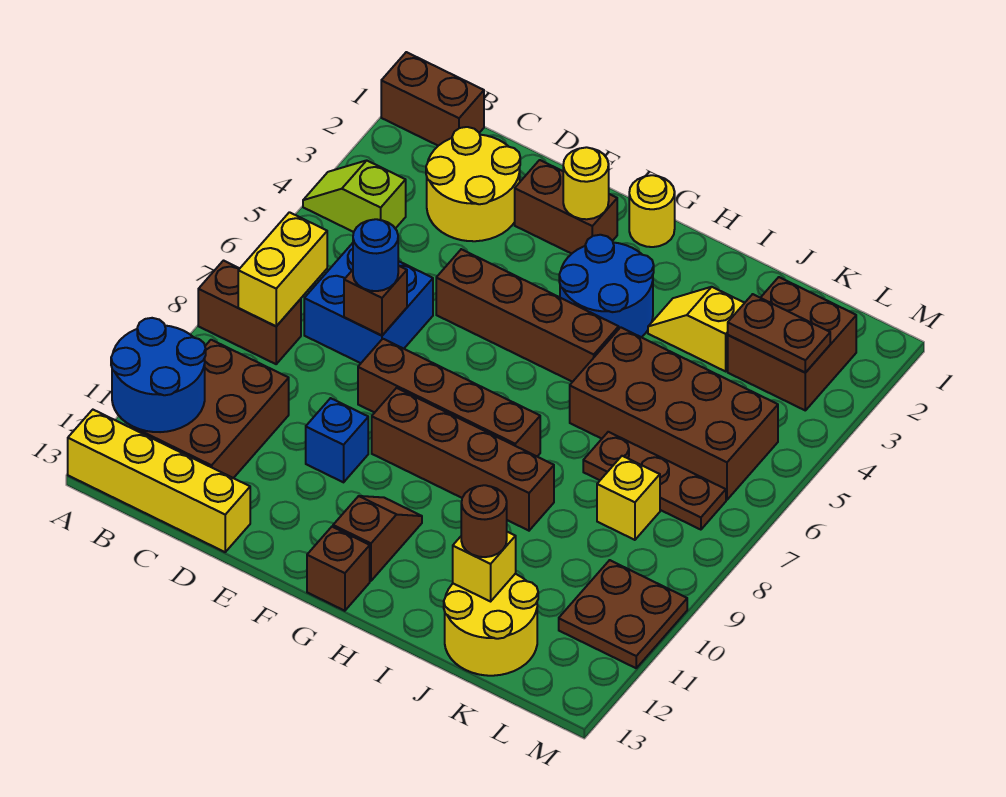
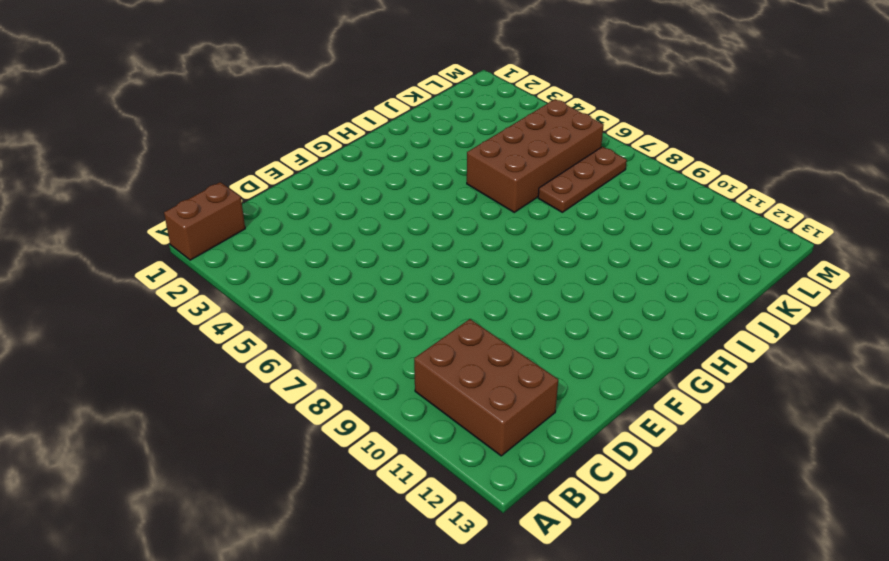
none -> lime slope A4:B4 level 1 top B
none -> brown brick A8:B8 level 1
none -> yellow brick A13:D13 level 1
none -> yellow round brick C2:D3 level 1

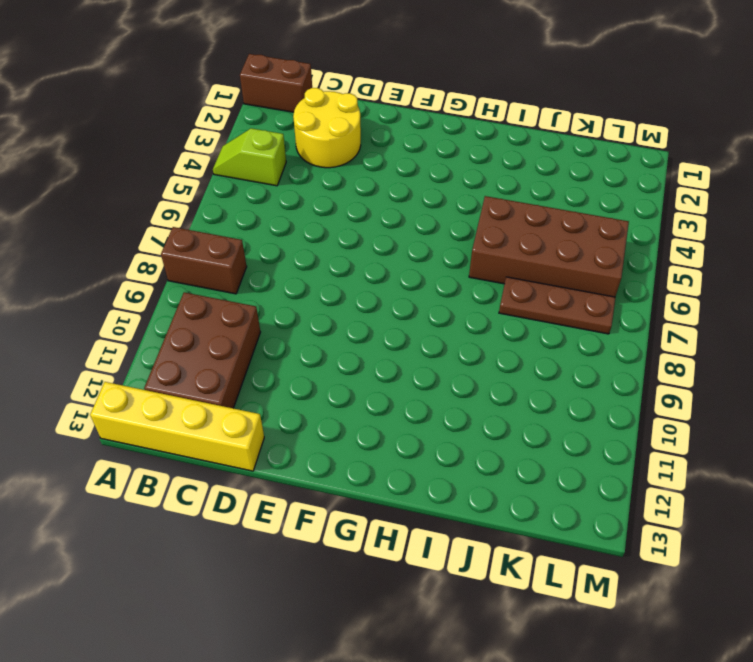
none -> blue brick C6:D7 level 1
none -> brown brick E2:F2 level 1
none -> brown brick E5:H5 level 1
none -> brown brick E8:H8 level 1

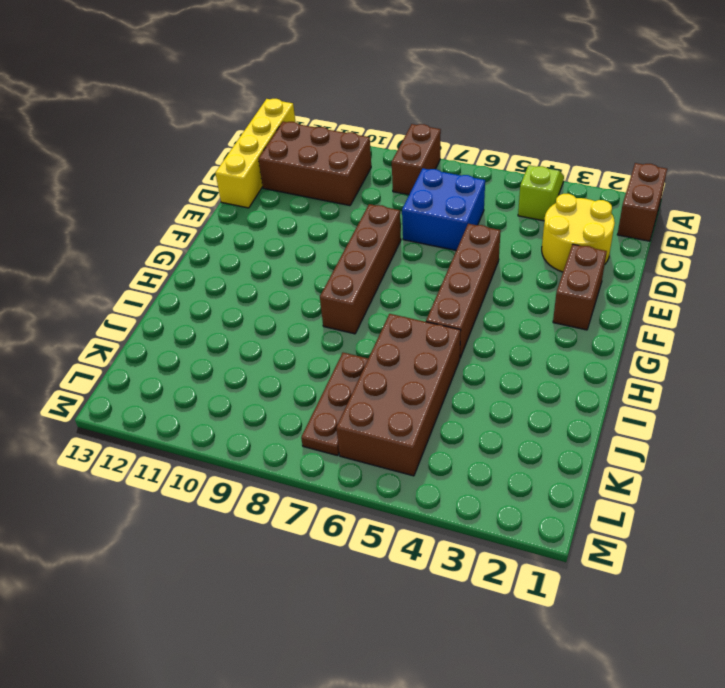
none -> blue brick E10 level 1
none -> brown brick F9:I9 level 1
none -> yellow round brick G1 level 1
none -> blue round brick G3:H4 level 1

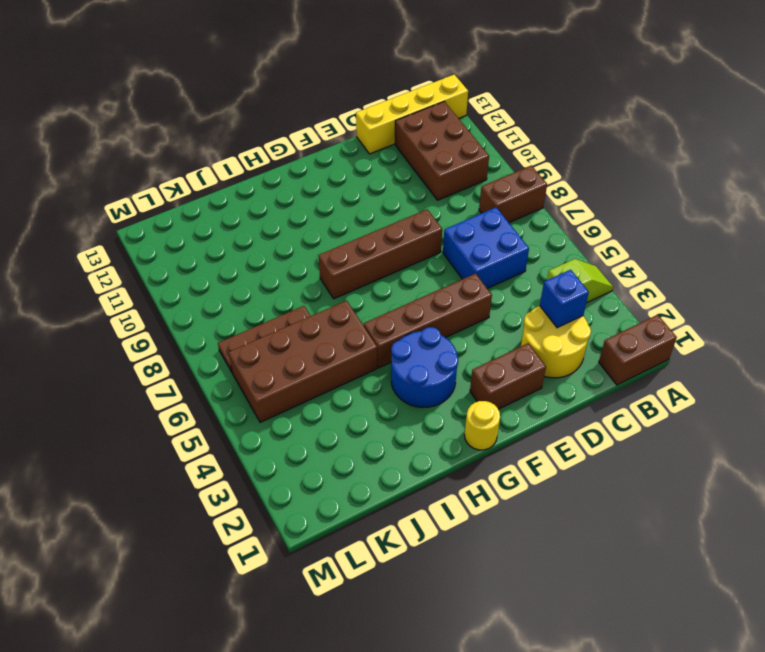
blue brick C3 level 2 -> blue brick E10 level 1
none -> brown brick F9:I9 level 1
none -> brown slope G11:G12 level 1 top 12
none -> brown brick G13 level 1
none -> yellow slope I3:J3 level 1 top J

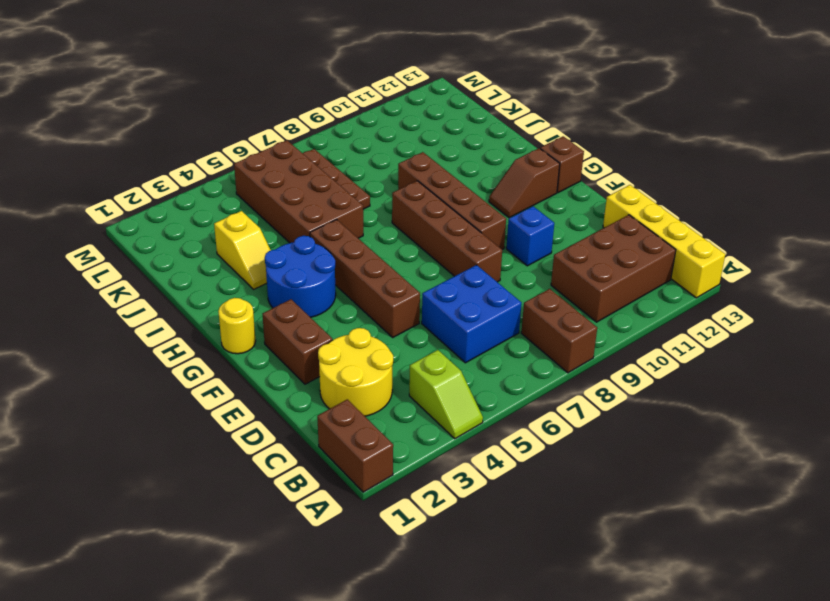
none -> yellow round brick J12:K13 level 1
none -> brown brick K2:L3 level 1
none -> yellow brick K8 level 1
none -> brown plate L10:M11 level 1

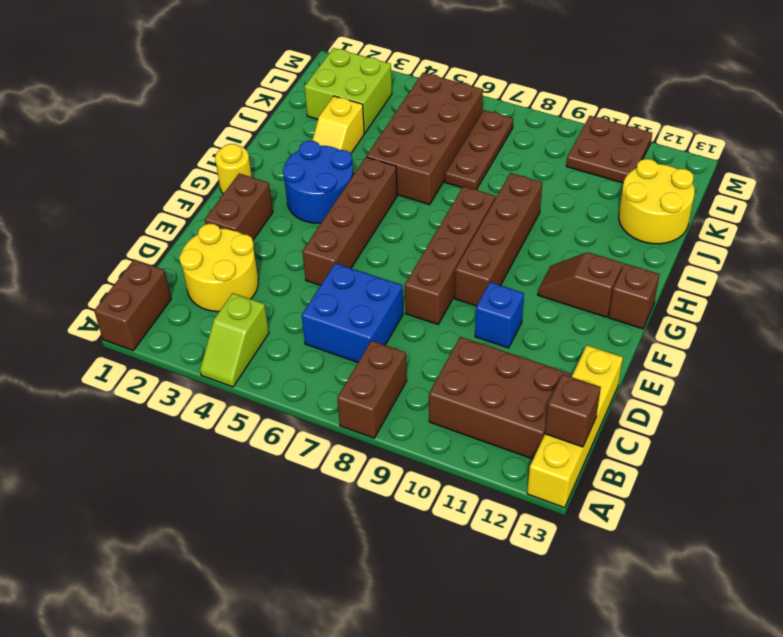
brown brick B13 level 2 -> brown brick D7 level 2
lime brick K2:L3 level 1 -> brown brick K2:L3 level 1
none -> yellow brick K8 level 1
none -> blue round brick A11:B12 level 2
none -> yellow brick B7:B8 level 2
none -> yellow round brick F2 level 2

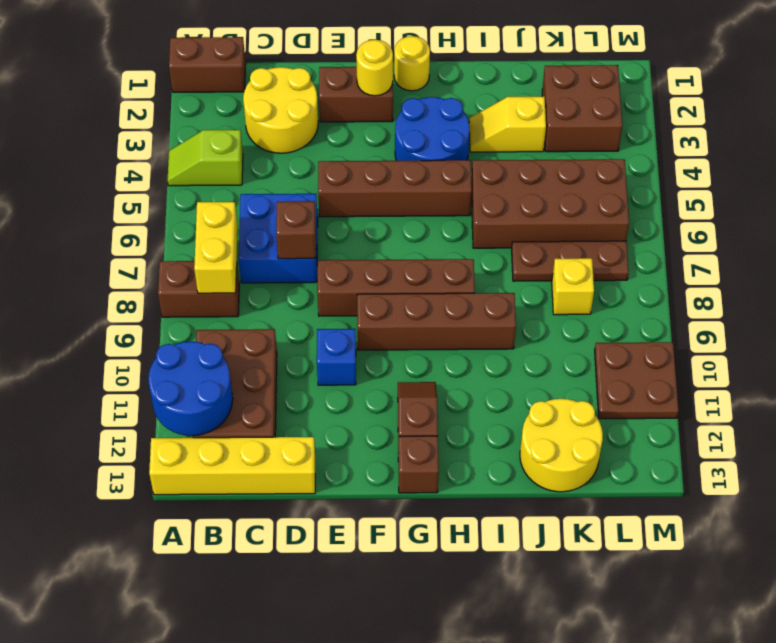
none -> yellow brick J12 level 2
none -> brown plate K3:L3 level 2
none -> blue round brick D7 level 3
none -> brown round brick J12 level 3

